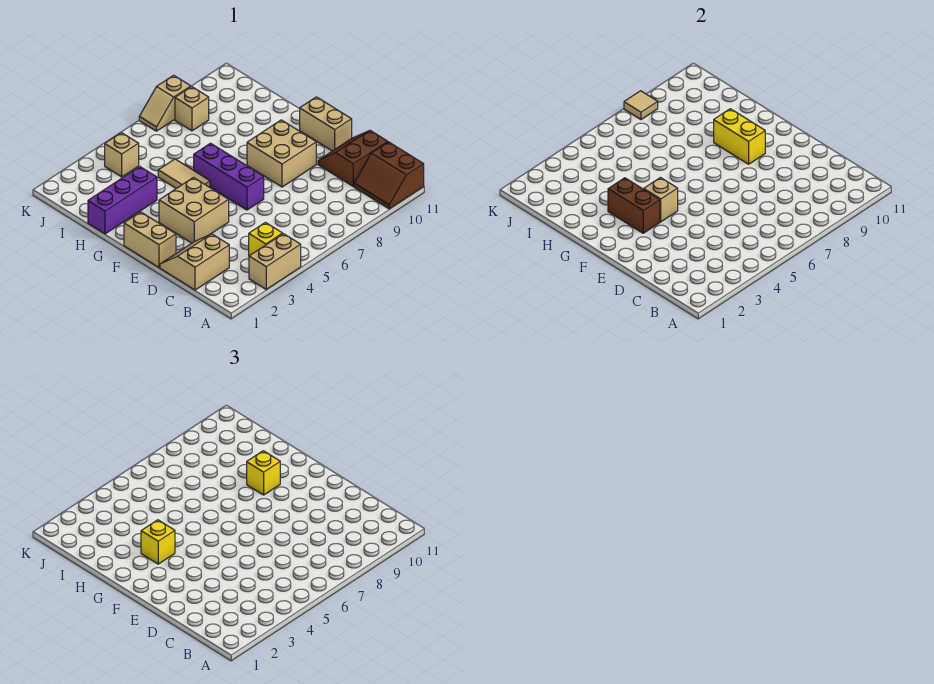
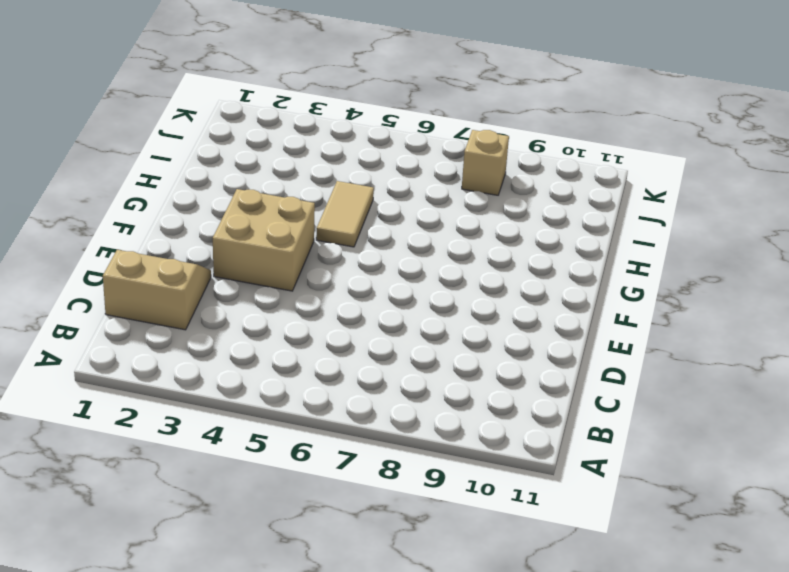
none -> tan brick A3:A4 level 1
none -> brown slope A10:B11 level 1 top 11
none -> yellow brick B4 level 1

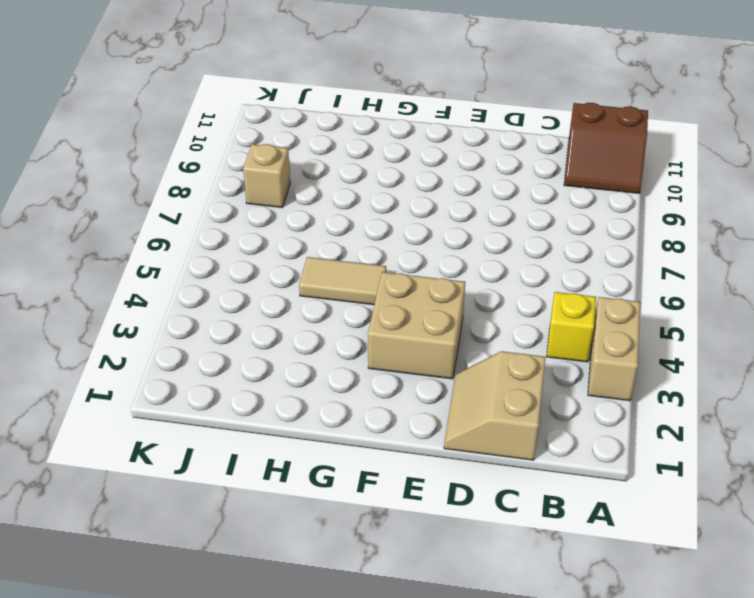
none -> brown slope C10:D11 level 1 top C
none -> tan brick E1:F1 level 1
none -> purple brick E6:G6 level 1

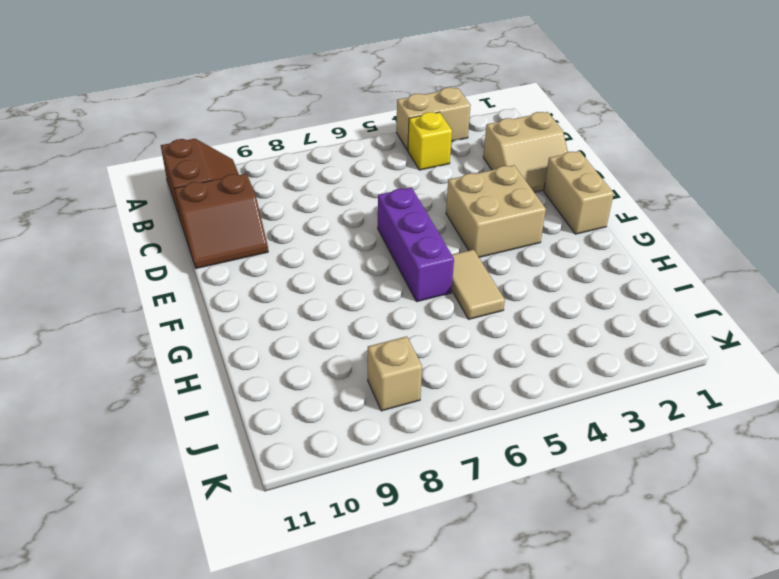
none -> tan brick E8:F9 level 1
none -> tan brick E11:F11 level 1
none -> purple brick H1:H3 level 1

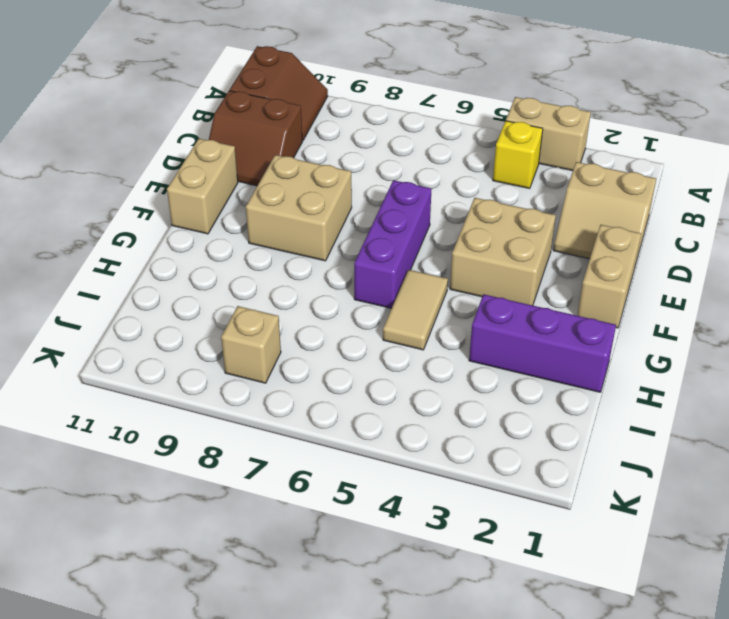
none -> tan brick J4 level 1
none -> tan slope K7:K8 level 1 top 8
none -> brown brick F3:G3 level 2

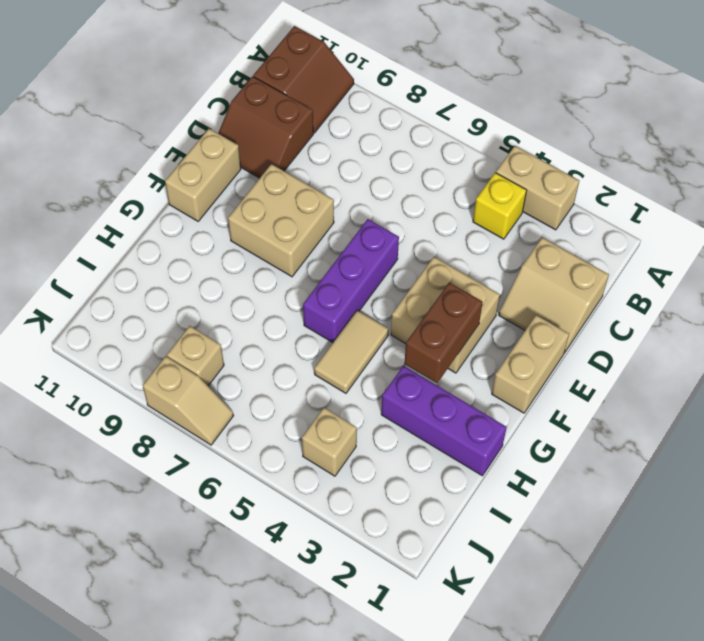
none -> tan brick F4 level 2
none -> yellow brick F9:G9 level 2
none -> tan tile K8 level 2

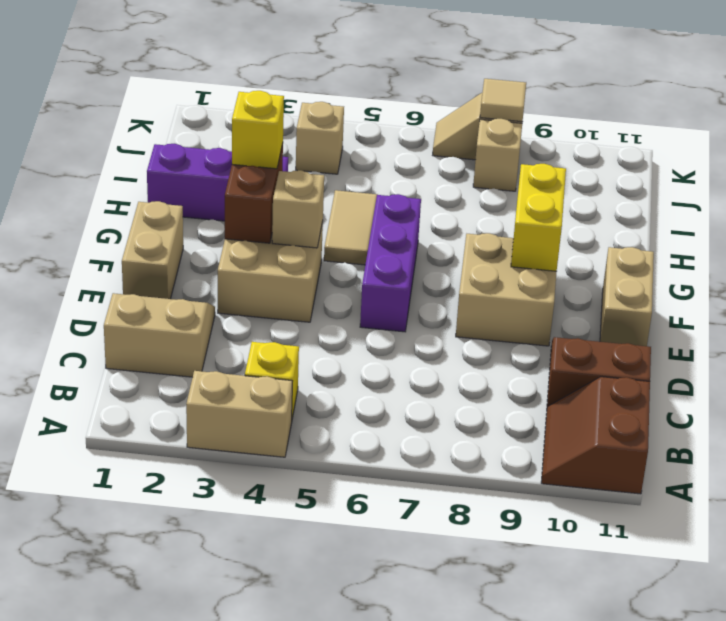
none -> yellow brick G9 level 3

